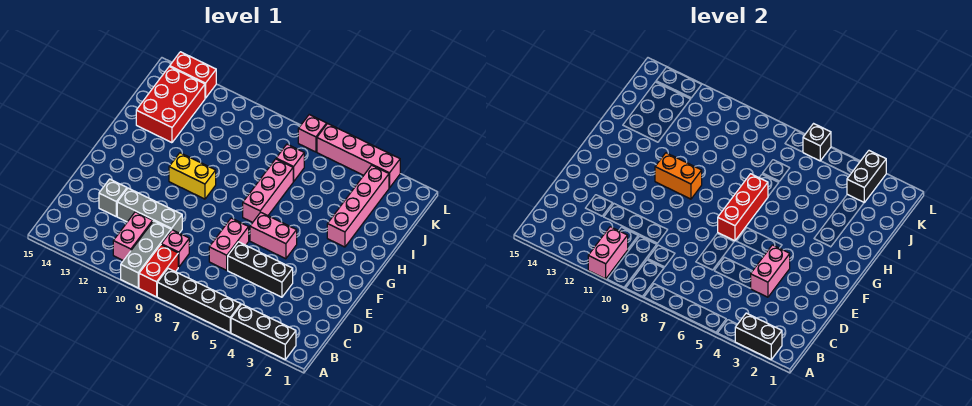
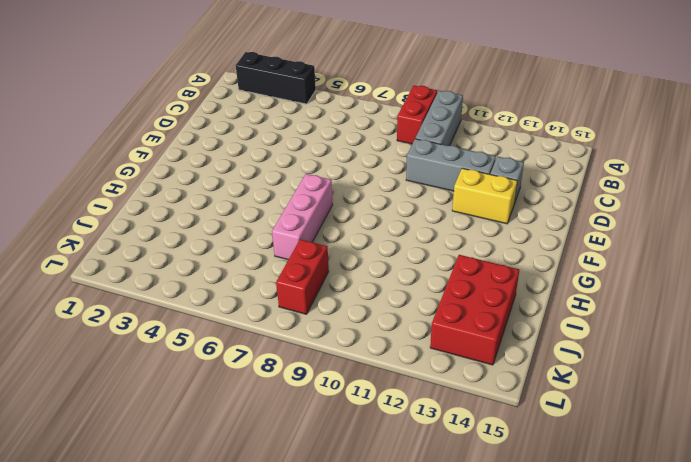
yellow brick E12:E13 level 1 -> yellow brick G10:G11 level 1
red brick J8:K8 level 1 -> red brick L13:L14 level 1
none -> black brick A5:A8 level 1
none -> pink brick B11:C11 level 1
none -> pink brick C9 level 1

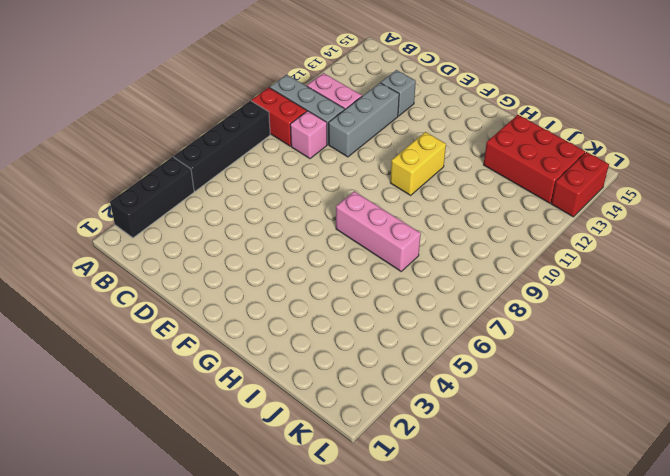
none -> black brick D4:D6 level 1
none -> pink brick D7:E7 level 1
none -> pink brick F5:F6 level 1

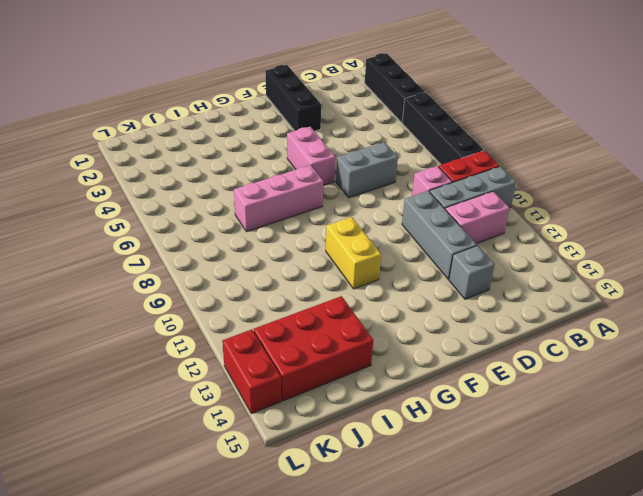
grey brick D7:E7 level 1 -> pink brick D7:E7 level 1
black brick E1:E3 level 1 -> black brick D4:D6 level 1
none -> pink brick H3:K3 level 1
none -> pink brick J7 level 1
none -> pink brick L3:L6 level 1

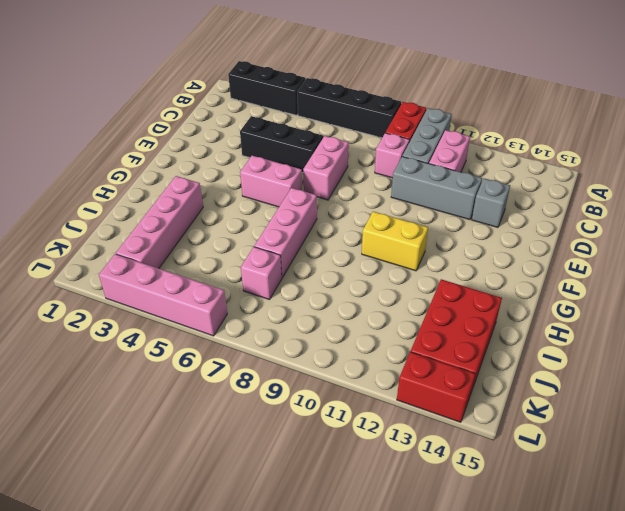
none -> pink brick L7 level 1
none -> black brick A2:A3 level 2
none -> pink brick A11:B11 level 2

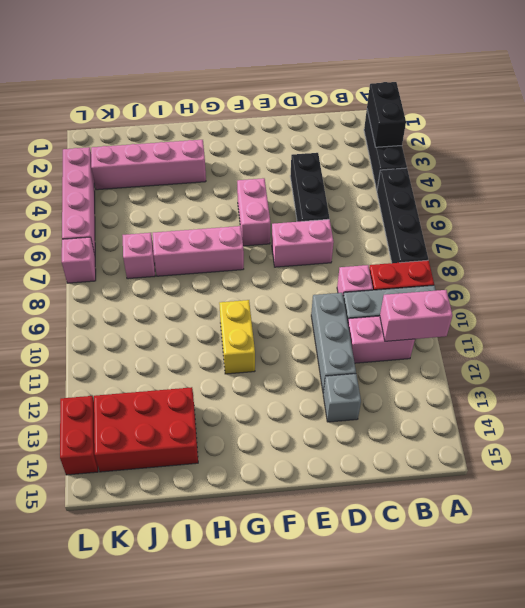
none -> pink brick D4:E4 level 2
none -> red brick F7:H7 level 2
none -> orange brick G10:G11 level 2

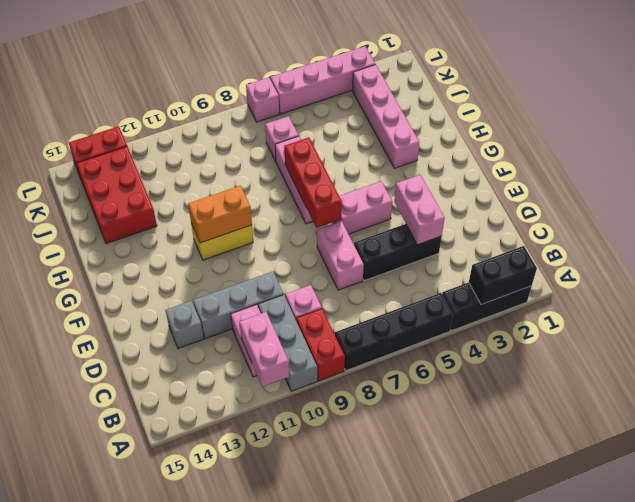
none -> black brick K3:L3 level 2
none -> black brick L6 level 2

